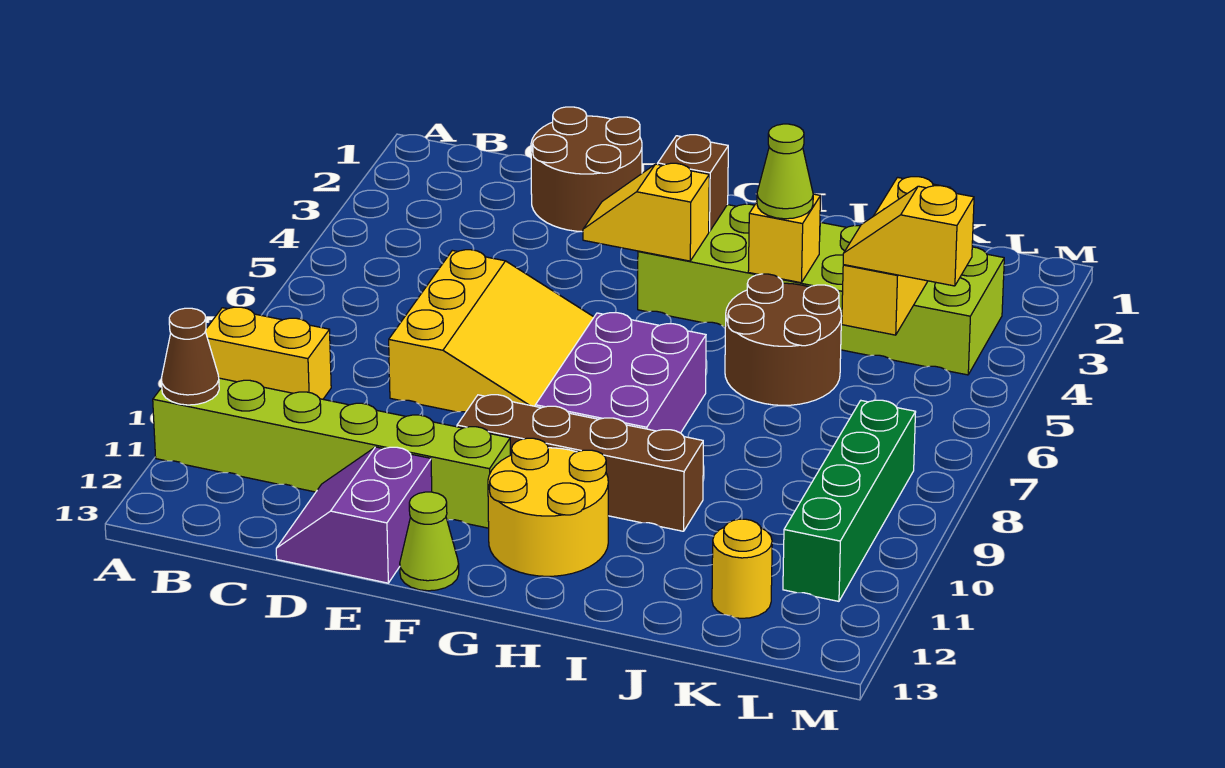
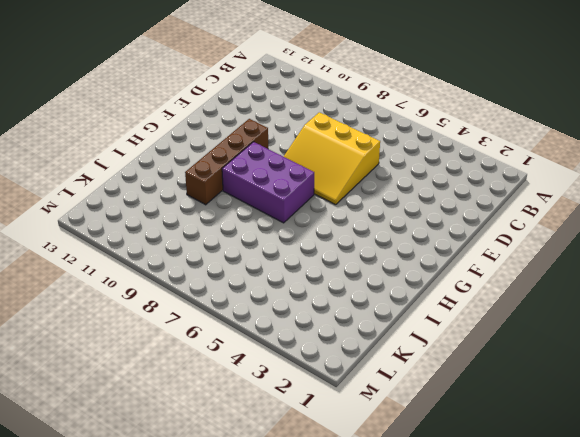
none -> yellow brick A9:B9 level 1
none -> lime brick A11:F11 level 1
none -> brown round brick D1:E2 level 1

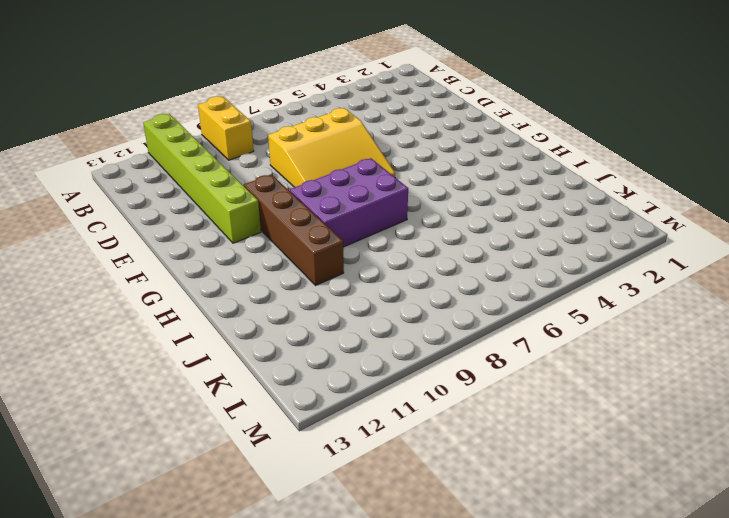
none -> brown round brick D1:E2 level 1
none -> purple slope D12:E13 level 1 top E
none -> lime cone F13 level 1

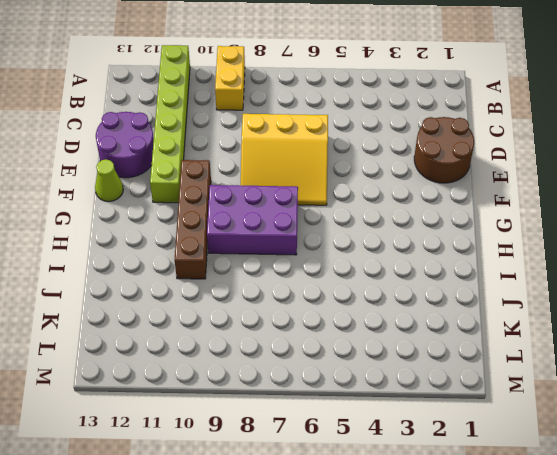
purple round brick D12:E13 level 1 -> purple slope D12:E13 level 1 top E
none -> lime brick G3:L4 level 1
none -> yellow round brick G11:H12 level 1
none -> brown round brick I5:J6 level 1

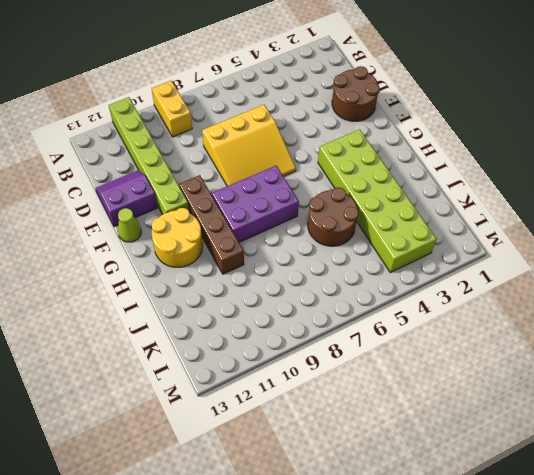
none -> yellow round brick K12 level 1
none -> green brick L8:L11 level 1
none -> brown cone A11 level 2

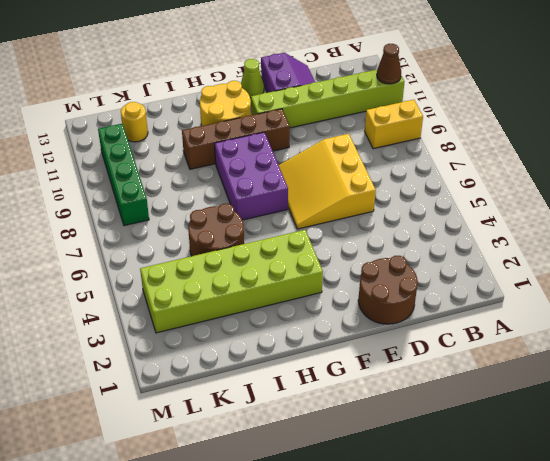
none -> yellow slope F4:G4 level 2 top G
none -> brown brick G3 level 2
none -> yellow brick I4 level 2

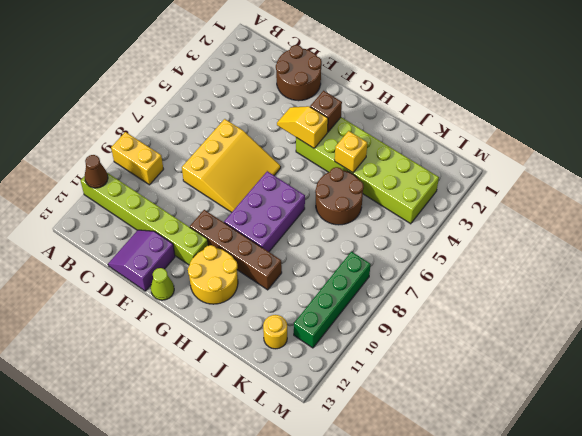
none -> yellow brick K3:K5 level 2
none -> lime cone I4 level 3
none -> yellow slope K5:L5 level 3 top L

